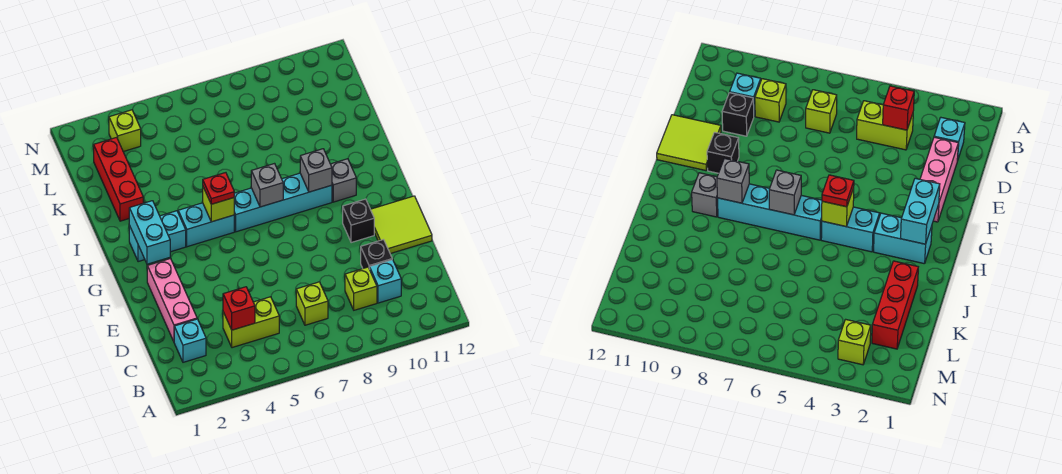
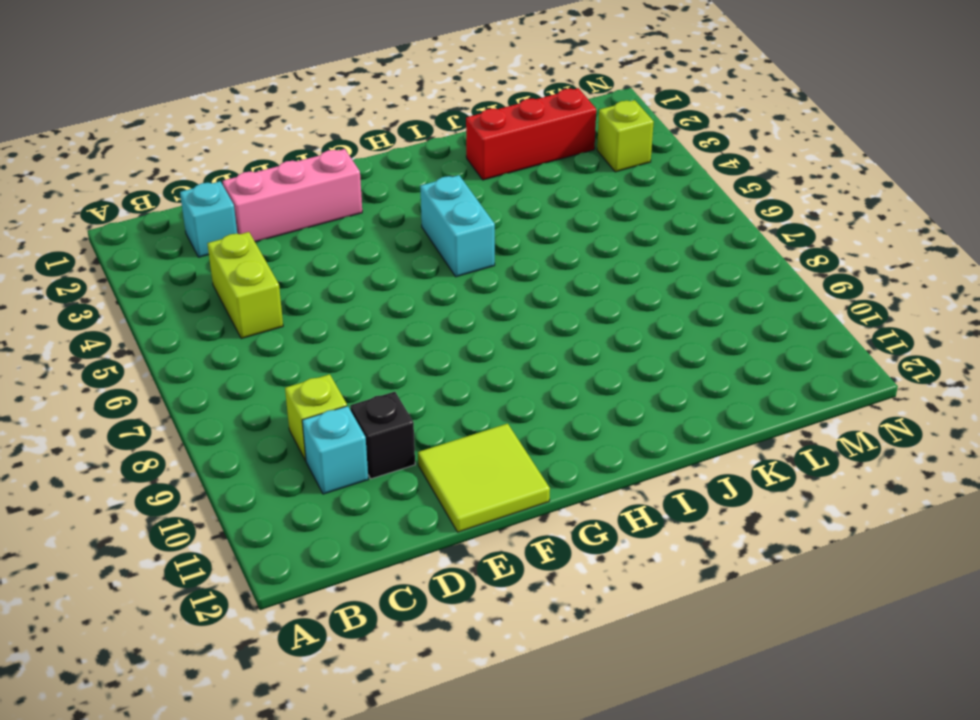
none -> lime brick C7 level 1
none -> black brick F10 level 1
none -> cyan brick H2:H3 level 1

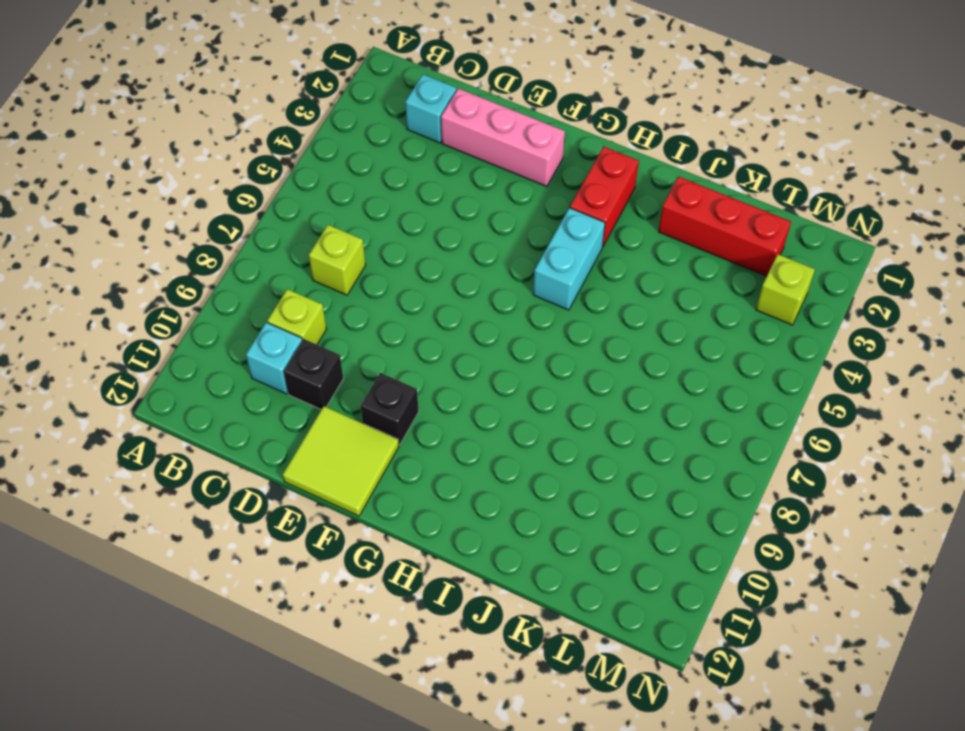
red brick H2:H3 level 1 -> cyan brick H2:H3 level 1
none -> lime brick C4:C5 level 1
none -> cyan brick H6:H9 level 1
none -> grey brick H10 level 1

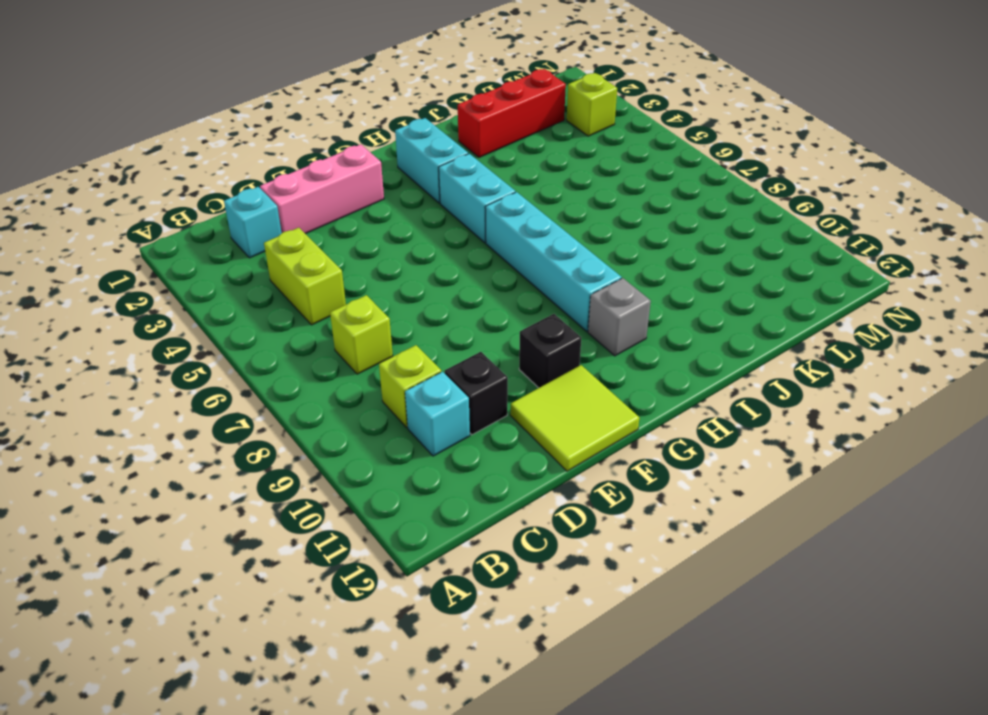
none -> red brick C4 level 2
none -> cyan brick G2:H2 level 2
none -> lime brick H5 level 2

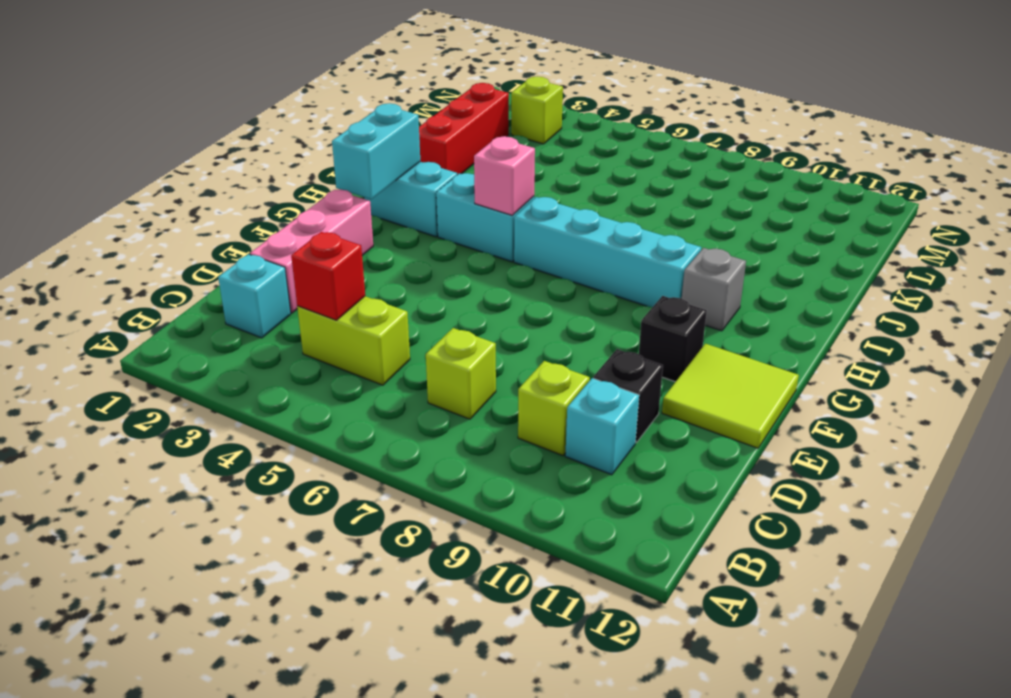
pink brick H5 level 2 -> lime brick H5 level 2
none -> grey brick H7 level 2
none -> grey brick H9 level 2
none -> red plate H5 level 3

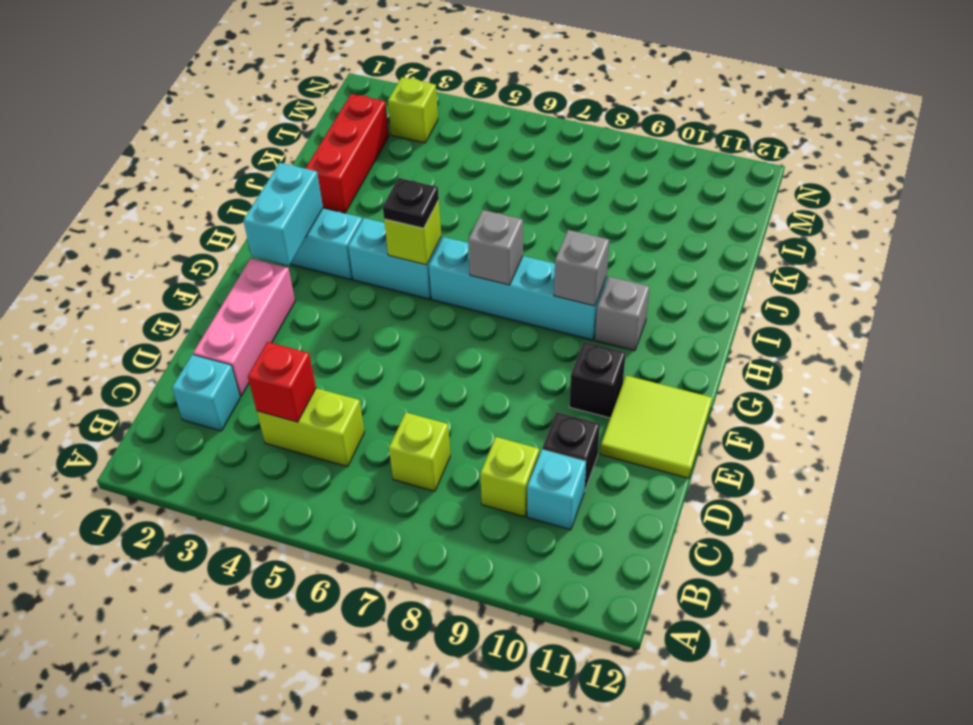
black plate H5 level 3 -> red plate H5 level 3

